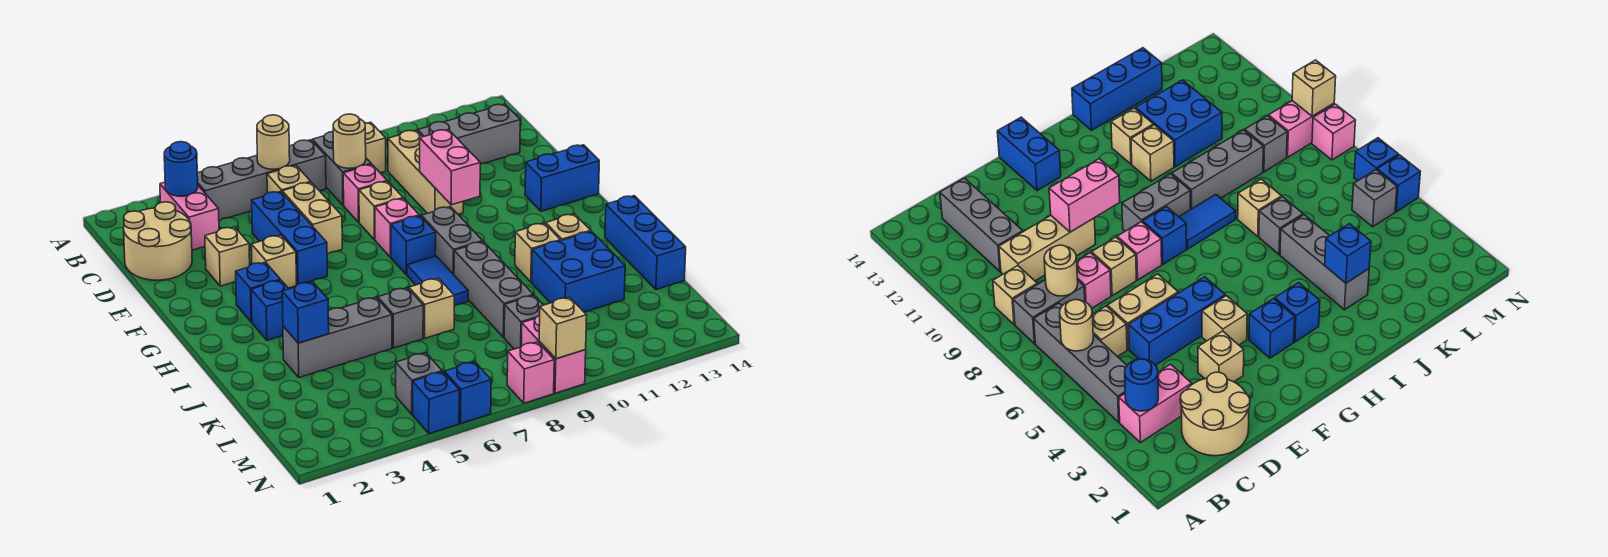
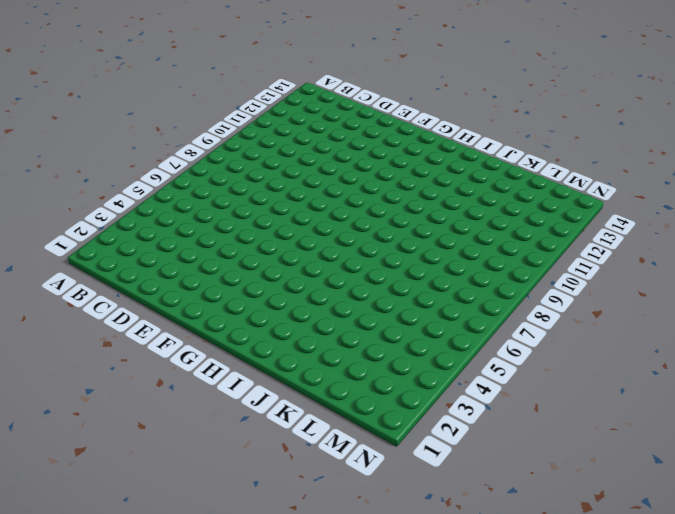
none -> pink brick B3:C3 level 1
none -> grey brick B4:B7 level 1
none -> grey brick B8:C8 level 1
none -> tan brick B9 level 1

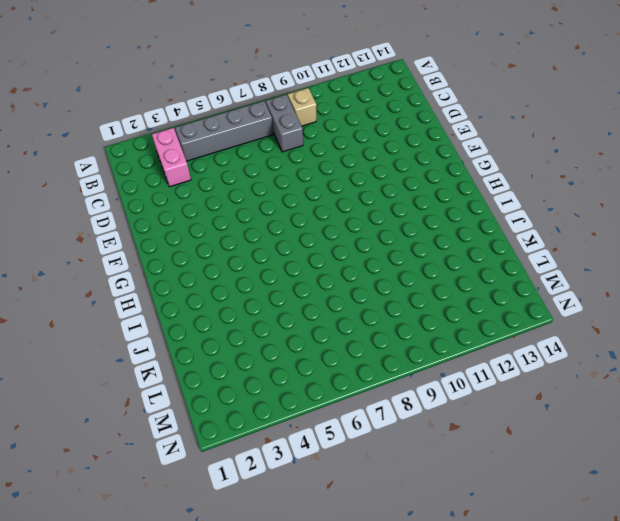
none -> tan round brick C1:D2 level 1
none -> tan brick C6 level 1
none -> tan brick C10:E10 level 1
none -> grey brick C11:C13 level 1

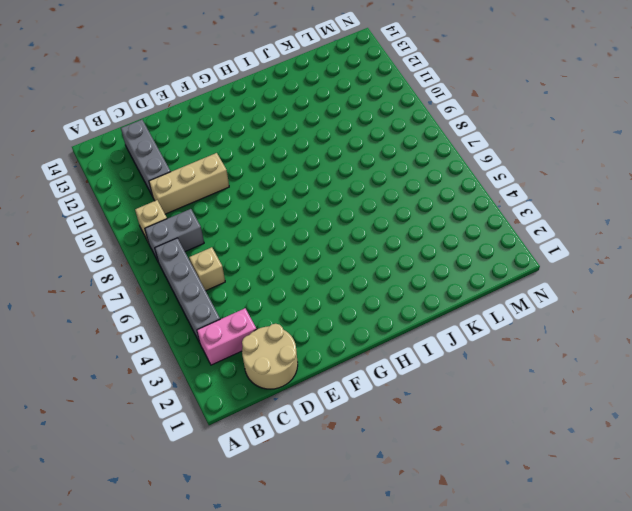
none -> blue brick D5:F5 level 1
none -> tan brick D6:E6 level 1
none -> pink brick D8 level 1
none -> tan brick E3 level 1

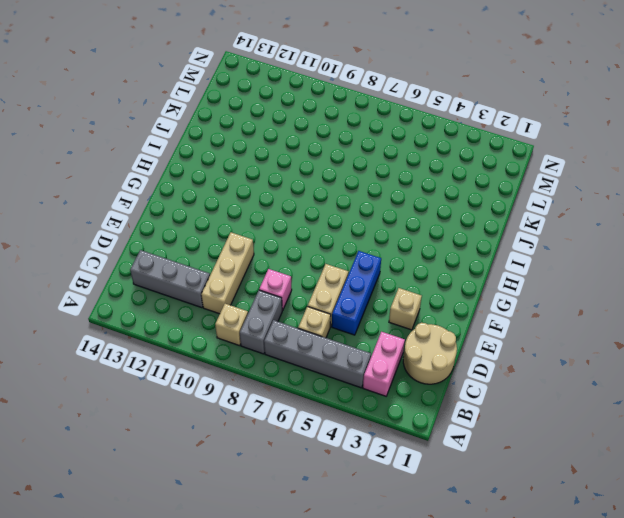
none -> tan brick E8 level 1
none -> tan brick F4 level 1
none -> pink brick F8 level 1
none -> blue brick F13:F14 level 1

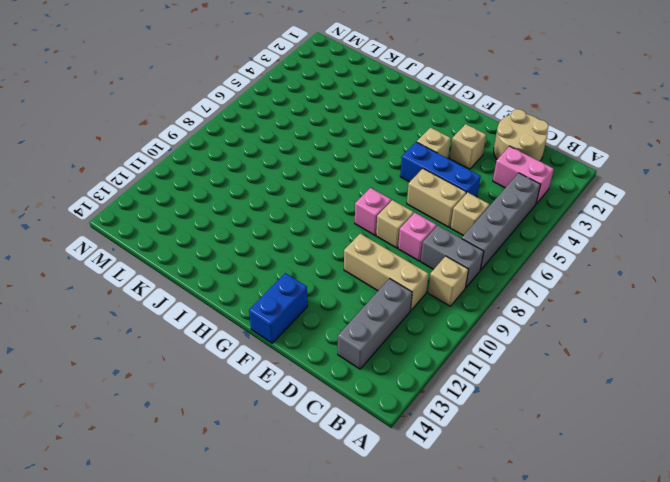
none -> blue brick G3 level 1
none -> blue brick G8 level 1
none -> grey brick G9:H9 level 1
none -> blue brick H3 level 1

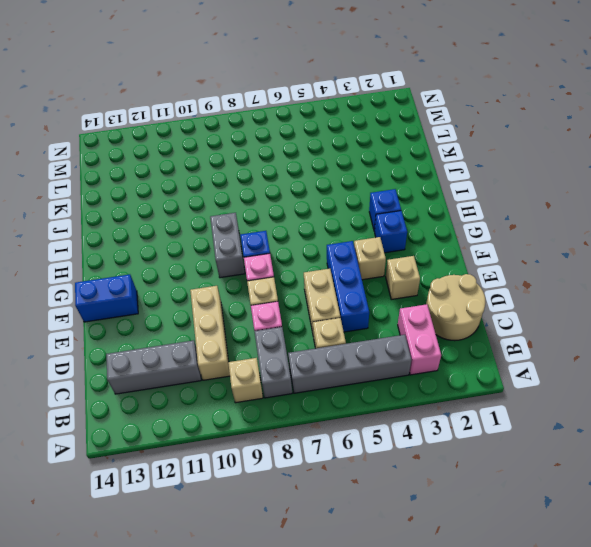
none -> blue tile H8:I8 level 1
none -> grey brick I9:K9 level 1
none -> tan brick I11 level 1
none -> tan brick I12 level 1

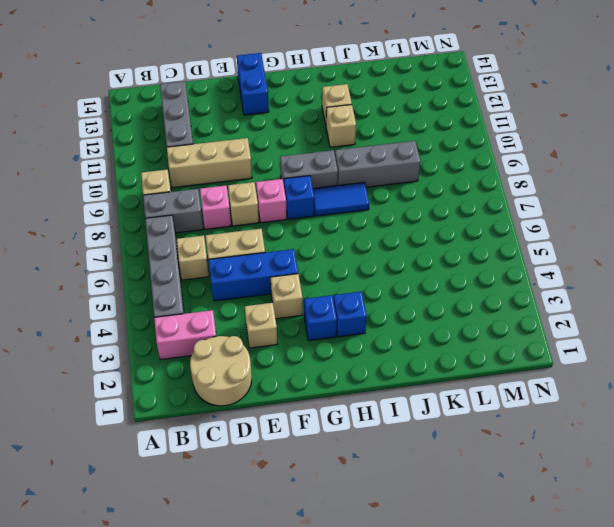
none -> blue brick I14:K14 level 1
none -> grey brick J3:J5 level 1
none -> grey brick J6 level 1
none -> tan brick J7 level 1

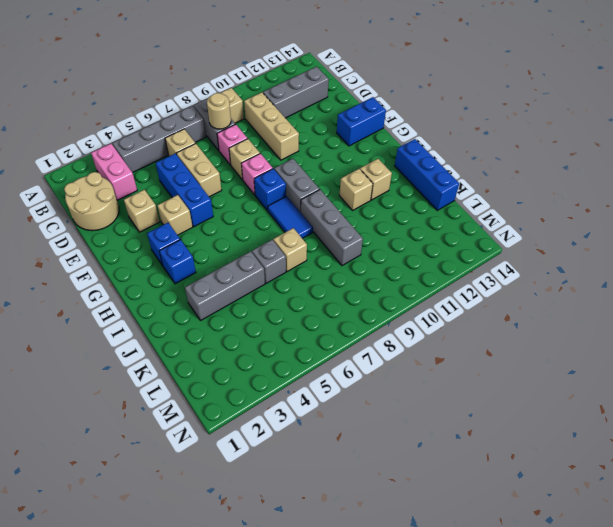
none -> blue brick J11:K12 level 1
none -> grey brick L9 level 1
none -> grey brick M5 level 1
none -> pink brick M9:N9 level 1

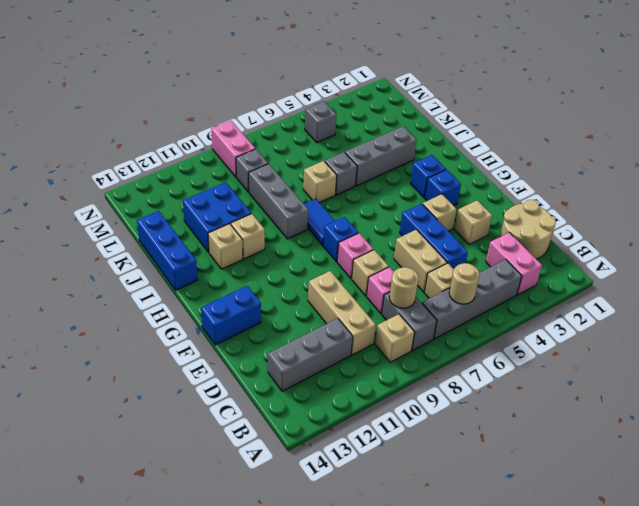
none -> grey brick G9:H9 level 1
none -> blue brick N5 level 1
none -> blue brick N6 level 1
none -> pink brick N8 level 1

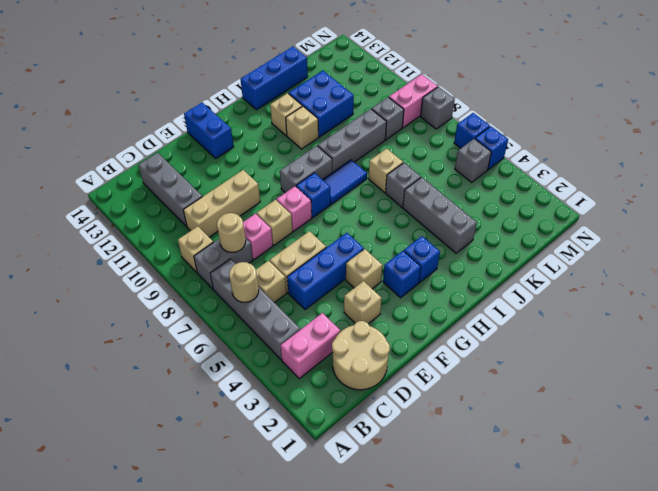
grey brick N8 level 1 -> pink brick N8 level 1
none -> blue round brick B3 level 2
none -> pink brick E10:F10 level 2
none -> blue brick J3 level 2
none -> tan brick N9 level 2

